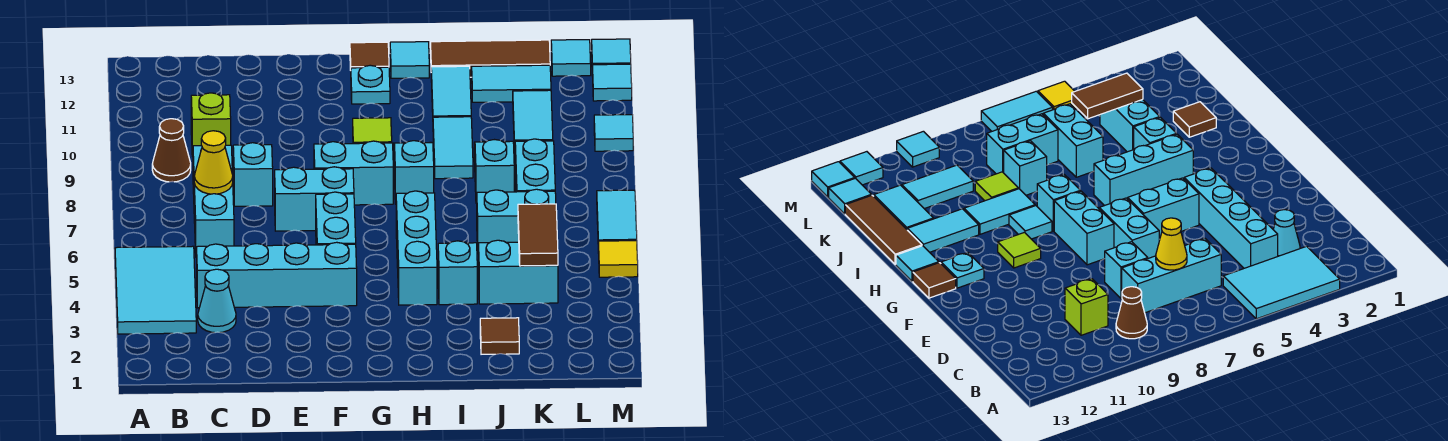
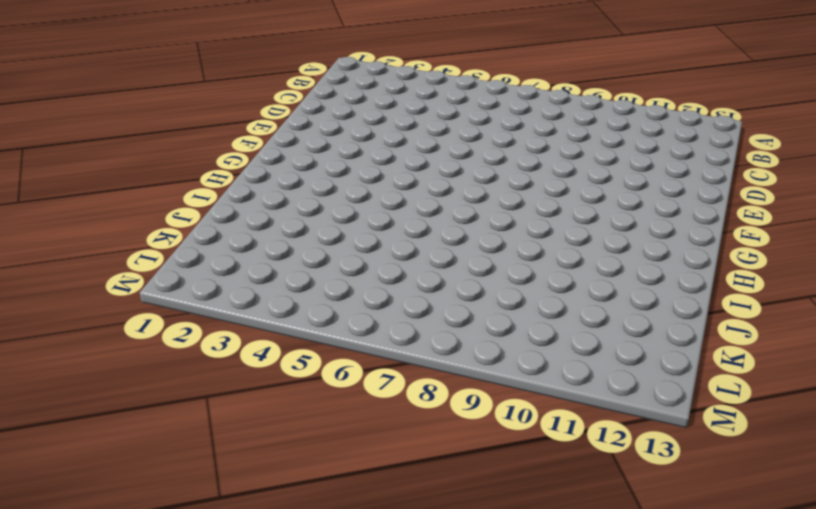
none -> cyan tile A3:B5 level 1
none -> brown cone B9 level 1
none -> cyan cone C3 level 1
none -> cyan brick C4:F4 level 1

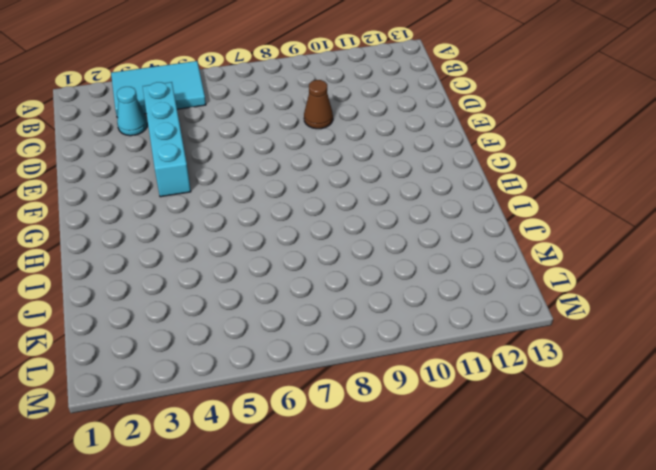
brown cone D9 level 1 -> brown cone B9 level 1
none -> cyan brick C6:C8 level 1
none -> lime brick C10 level 1
none -> cyan brick D8 level 1
none -> cyan brick E7:F7 level 1

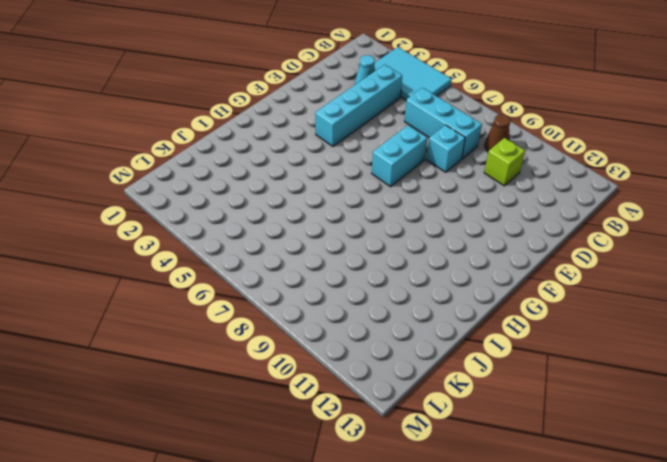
none -> cyan brick F5:F6 level 1
none -> cyan brick F8:G8 level 1
none -> lime tile G10 level 1
none -> cyan plate G12 level 1

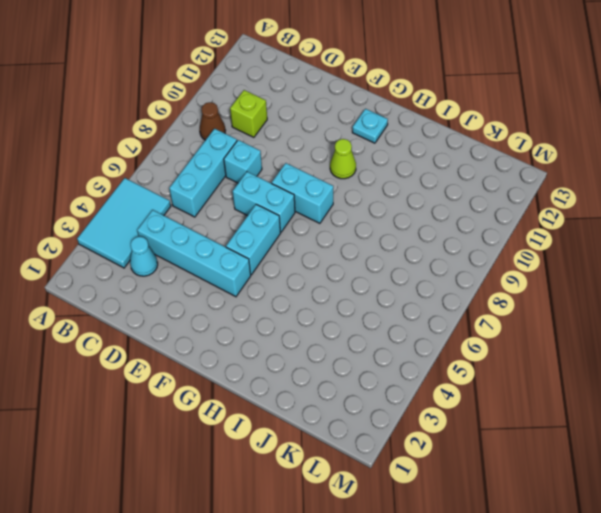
lime cone G10 level 1 -> lime tile G10 level 1
none -> brown tile G13 level 1
none -> cyan brick H4:H6 level 1
none -> cyan brick H8 level 1
none -> cyan tile H9 level 1

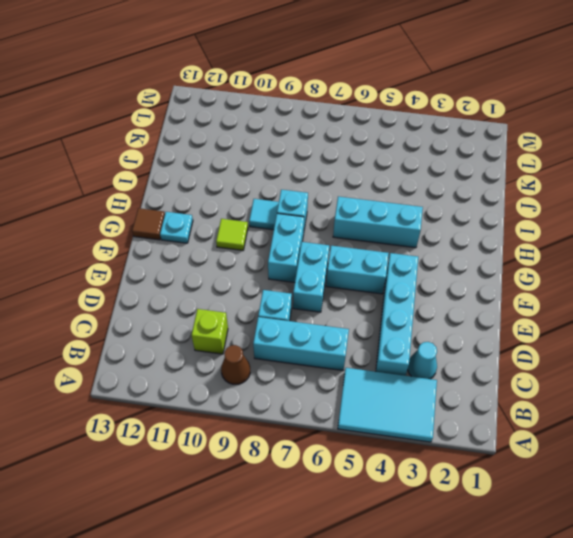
none -> cyan tile H13 level 1
none -> cyan brick I4 level 1
none -> cyan tile I9:I10 level 1
none -> cyan tile I11:I12 level 1

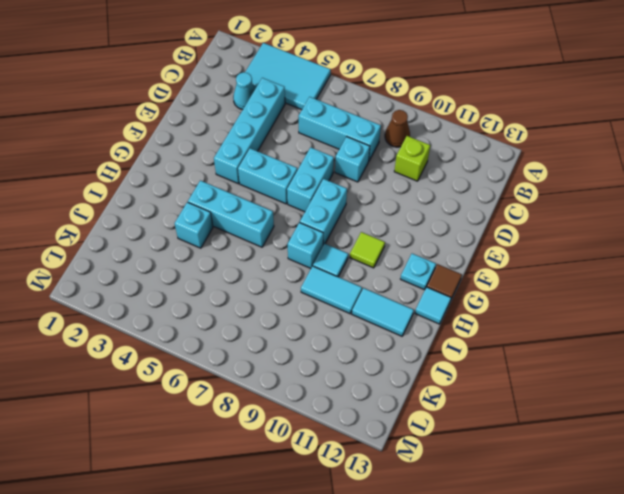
none -> brown tile I13:K13 level 1
none -> brown tile J2 level 1
none -> cyan brick J4:K4 level 1
none -> cyan brick J6:K6 level 1

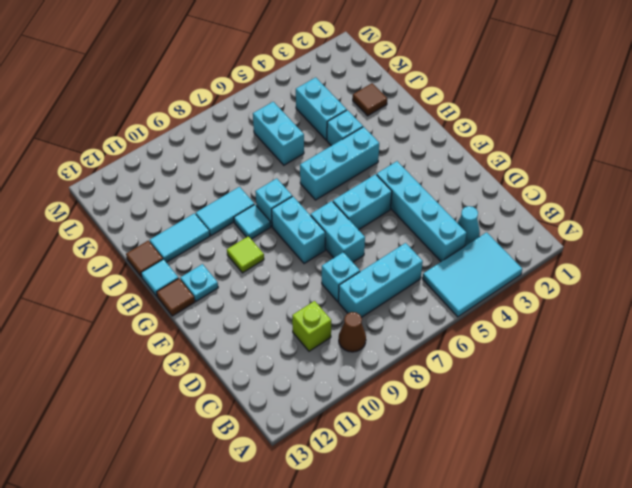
brown tile I13 level 1 -> brown tile I13:K13 level 1
none -> cyan brick J8 level 1
none -> lime tile J9 level 1
none -> cyan tile J12:K12 level 1
none -> cyan brick K7:K8 level 1

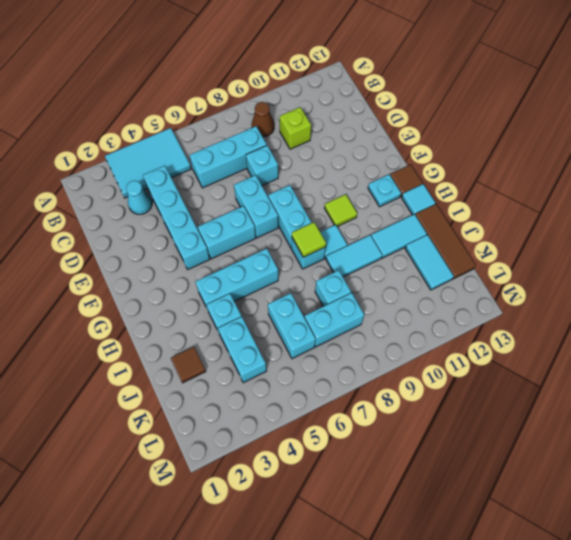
lime tile H8 level 2 -> lime tile J9 level 1
none -> cyan tile K10:K11 level 1
none -> cyan tile L13 level 1
none -> yellow tile M5 level 1
none -> cyan tile M6:M7 level 1

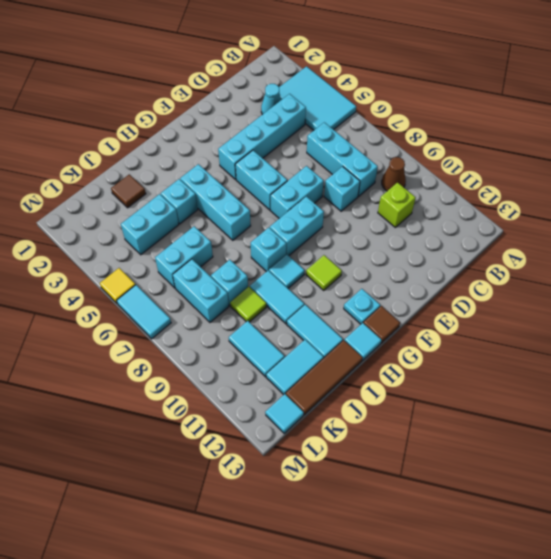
none -> cyan tile M10 level 1
none -> cyan tile M12 level 1
none -> cyan tile M13 level 1
none -> yellow cone C7 level 2

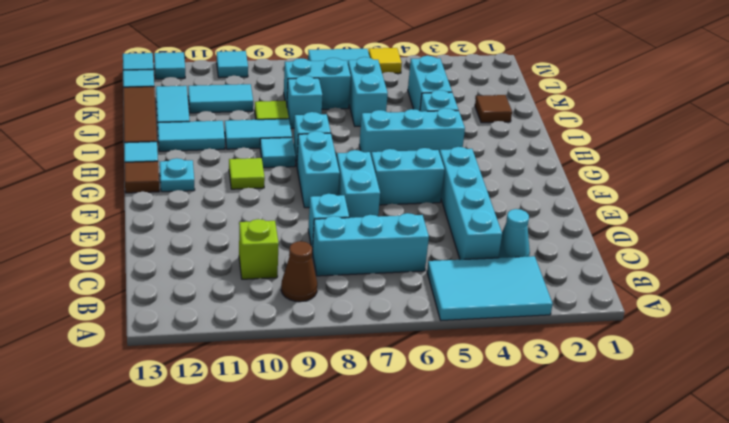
none -> yellow cone C7 level 2
none -> brown tile K4:K5 level 2

